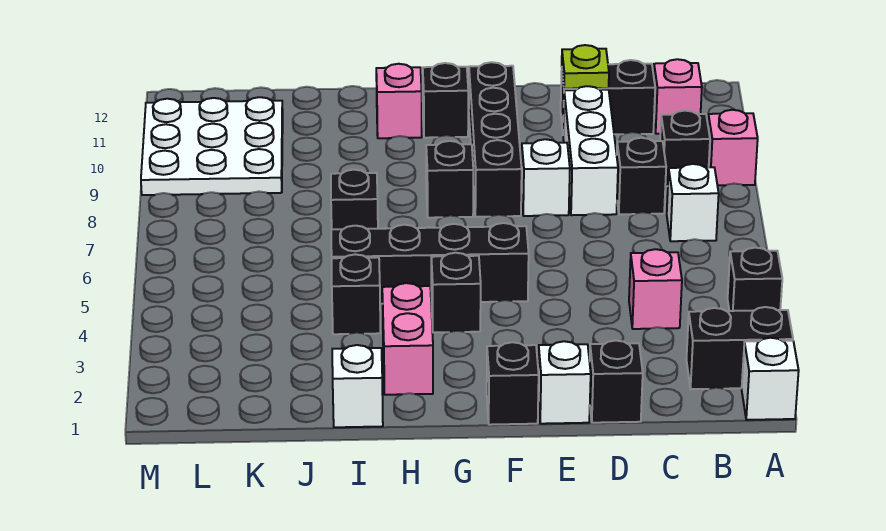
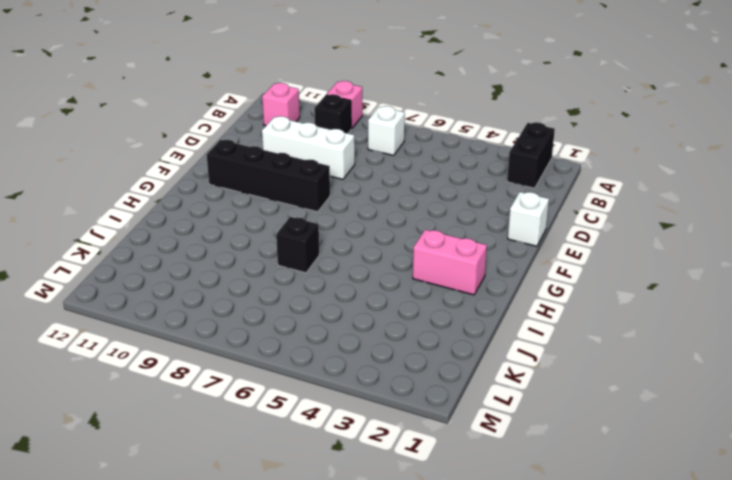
none -> white brick A1 level 1
none -> black brick A4 level 1
none -> pink brick C4 level 1

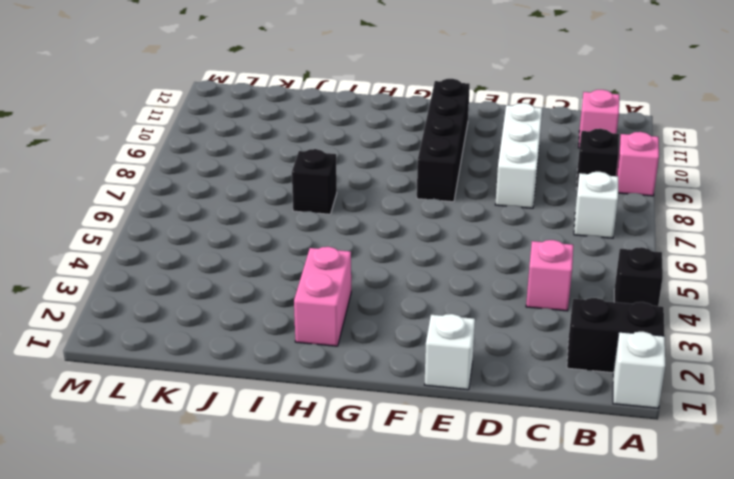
none -> black brick C8 level 1
none -> black brick C11:D11 level 1
none -> black brick D1 level 1

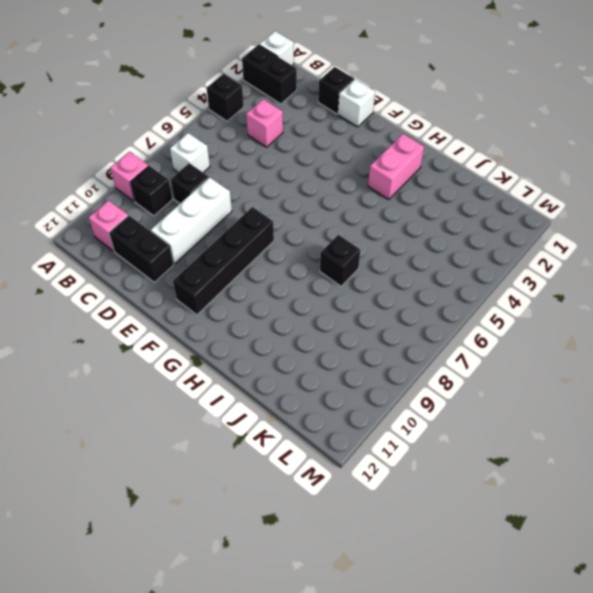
none -> white brick E8 level 1
none -> black brick F1 level 1
none -> black brick F5:I5 level 1

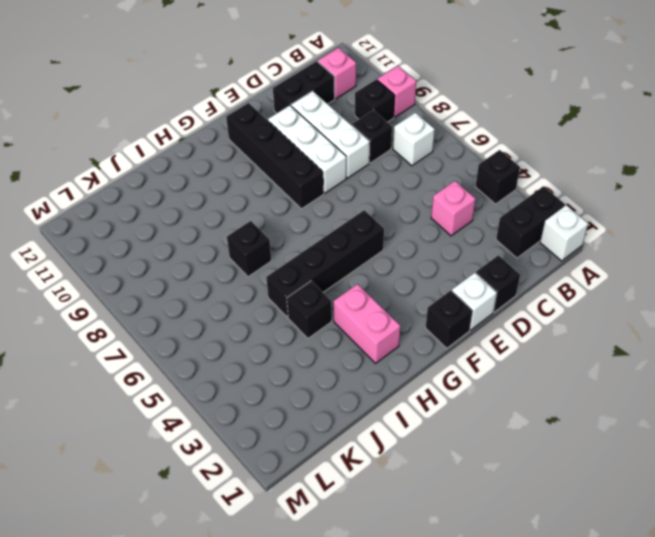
white brick E8:E10 level 1 -> white brick E8 level 1
none -> black brick G4 level 1
none -> black brick G8 level 1
none -> black brick G11 level 1

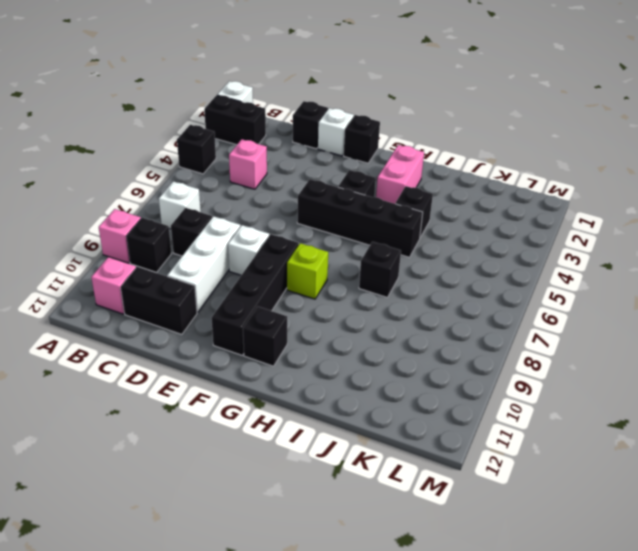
lime brick G8 level 1 -> black brick G8 level 1
none -> pink brick H11 level 1
none -> white brick I1 level 1
none -> white plate K9:M11 level 1

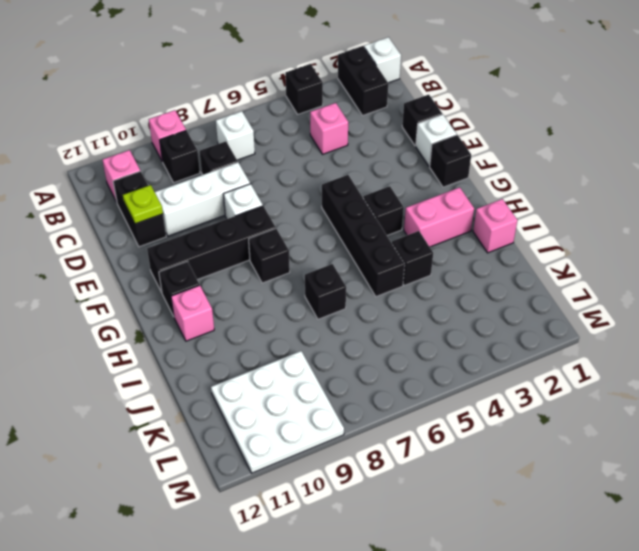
pink brick I1 level 1 -> white brick I1 level 1

